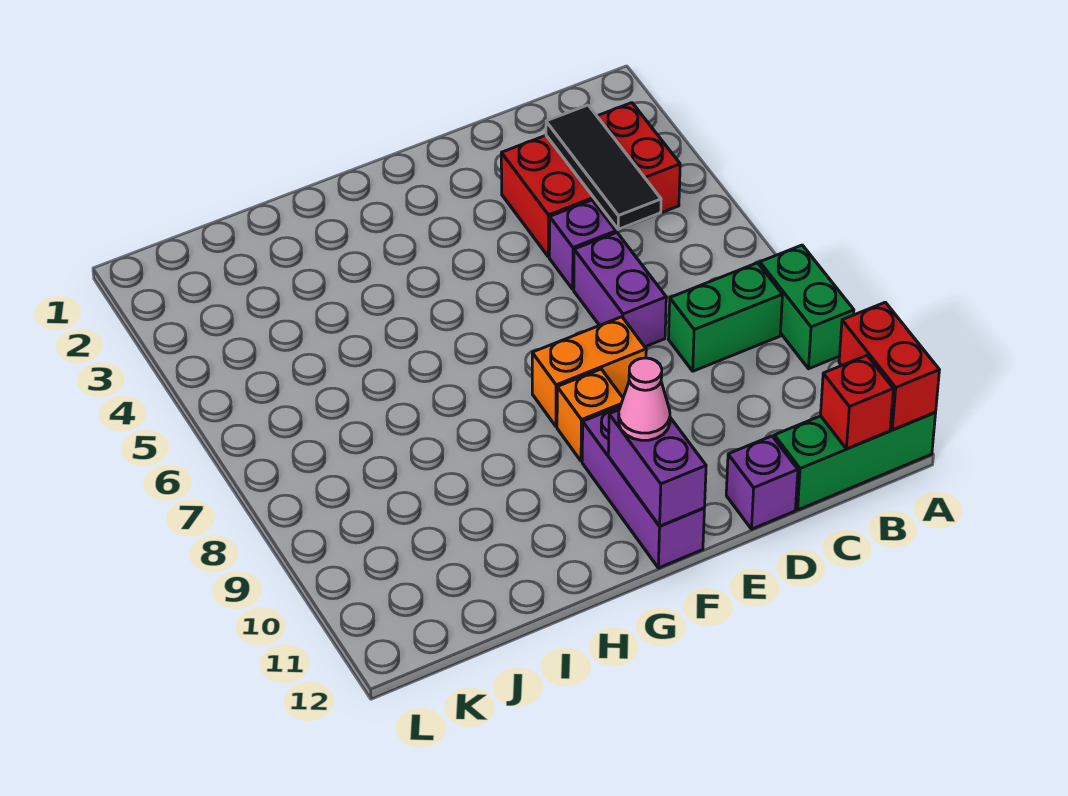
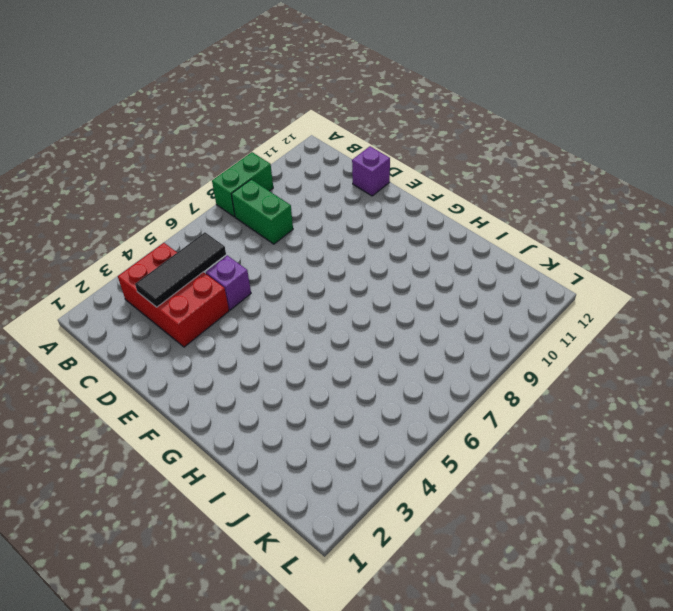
none -> green brick A12:C12 level 1
none -> purple brick D6:D7 level 1
none -> orange brick E8:F8 level 1

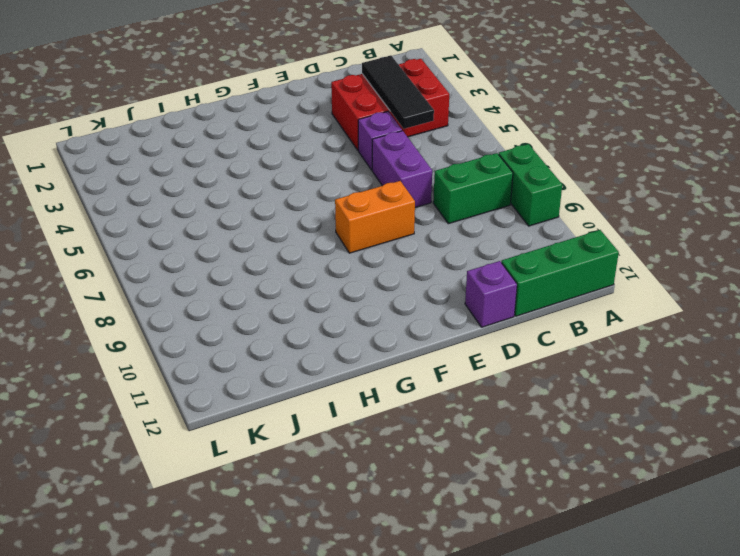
none -> orange brick F9 level 1
none -> purple brick F10:F12 level 1
none -> red brick A11:A12 level 2

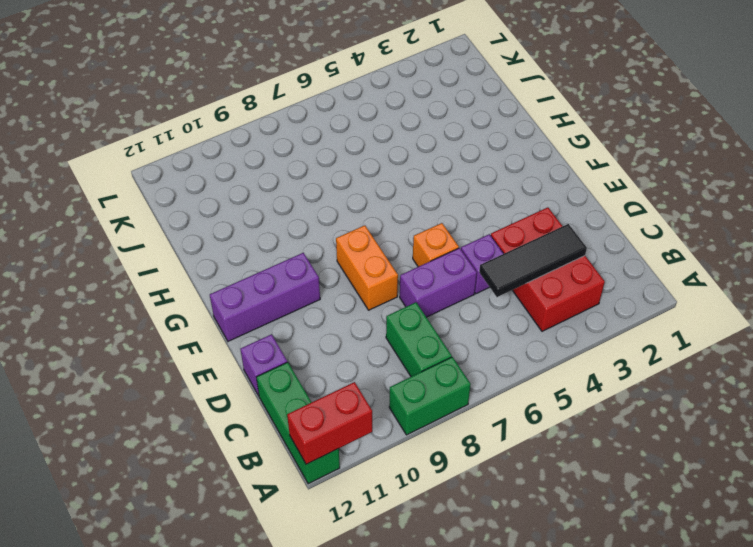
orange brick E6 level 1 -> orange brick F9 level 1
none -> red brick B12 level 2
none -> purple brick F11:F12 level 2
none -> pink cone F11 level 3

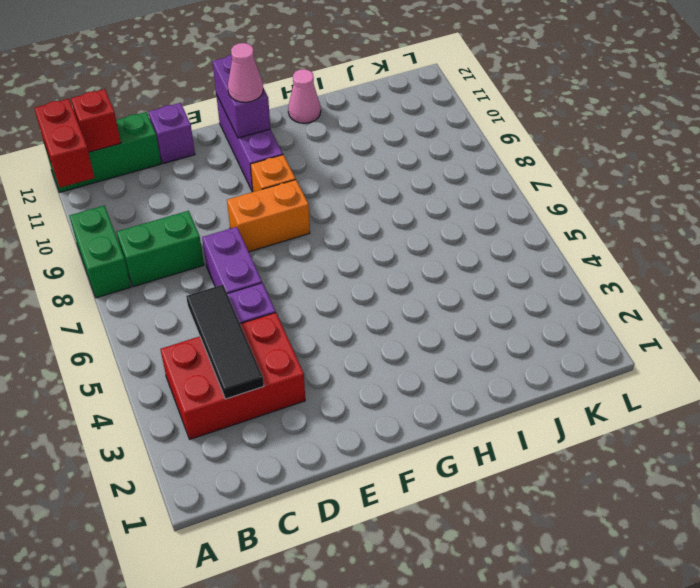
pink cone H12 level 1 -> none

